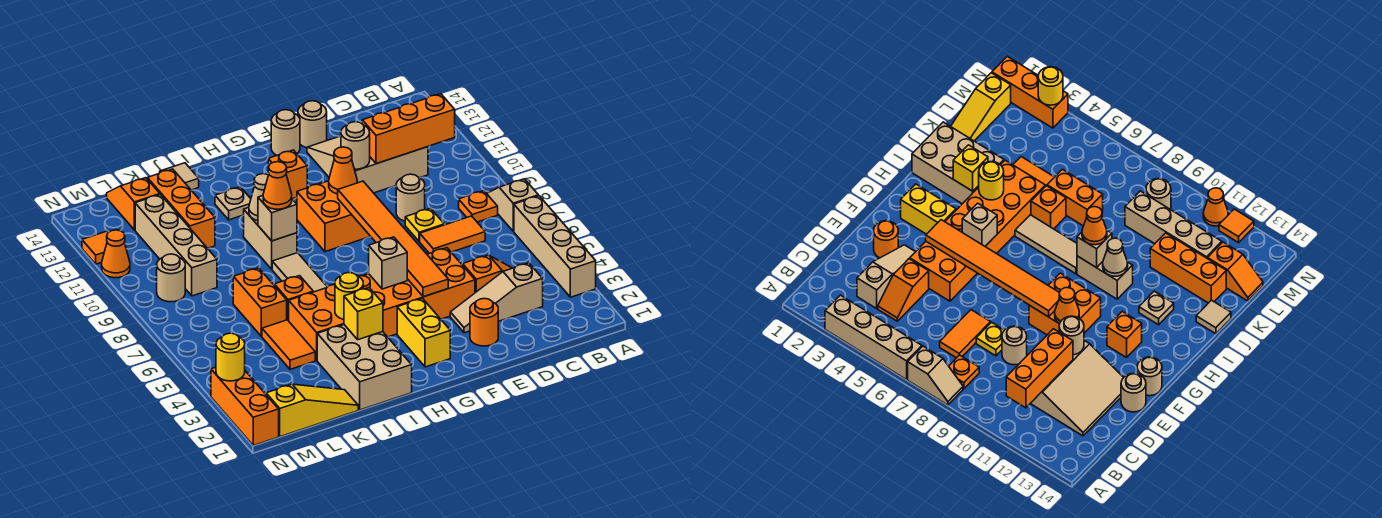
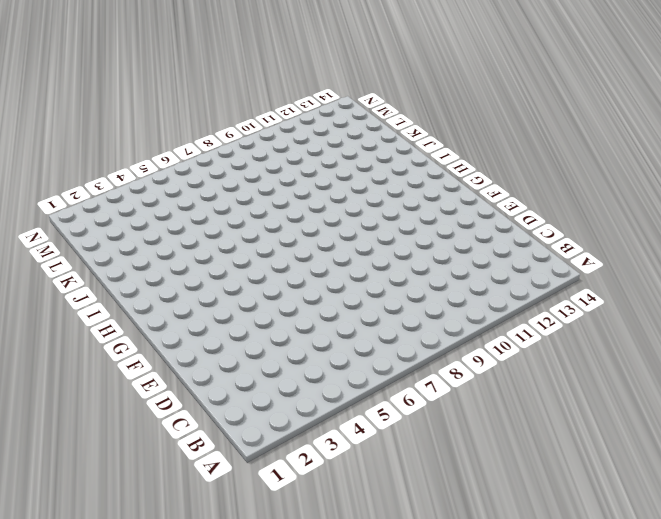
none -> tan brick A3:A6 level 1
none -> tan slope A7:A8 level 1 top 7
none -> orange plate B8 level 1
none -> tan slope C3:E3 level 1 top C

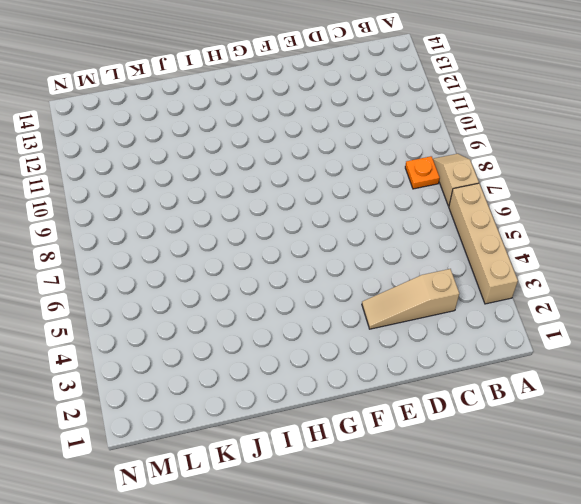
none -> orange slope C4:D4 level 1 top D
none -> orange tile C7:D7 level 1
none -> tan slope C11:E13 level 1 top 11
none -> yellow plate D8 level 1

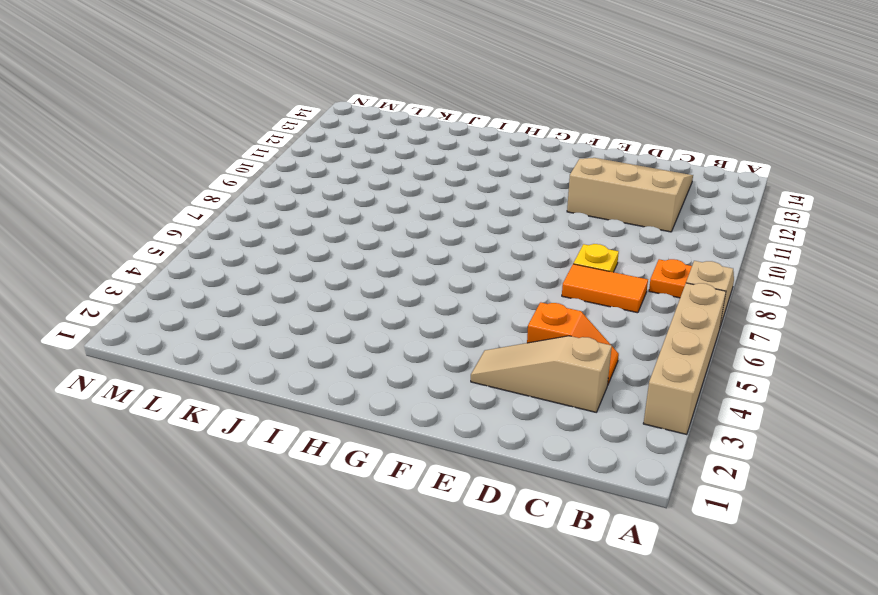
none -> tan round brick D9 level 1
none -> orange round brick E2 level 1
none -> orange brick E4:J5 level 1
none -> tan round brick E14 level 1

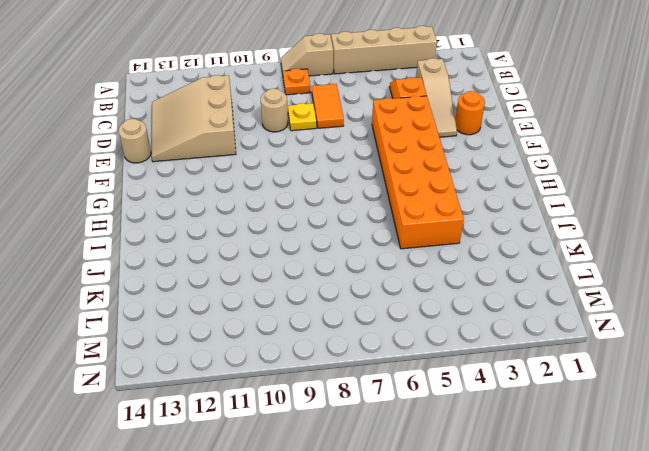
none -> orange brick F9:G10 level 1
none -> tan round brick F14 level 1
none -> yellow brick G2:G3 level 1
none -> orange brick G12 level 1

